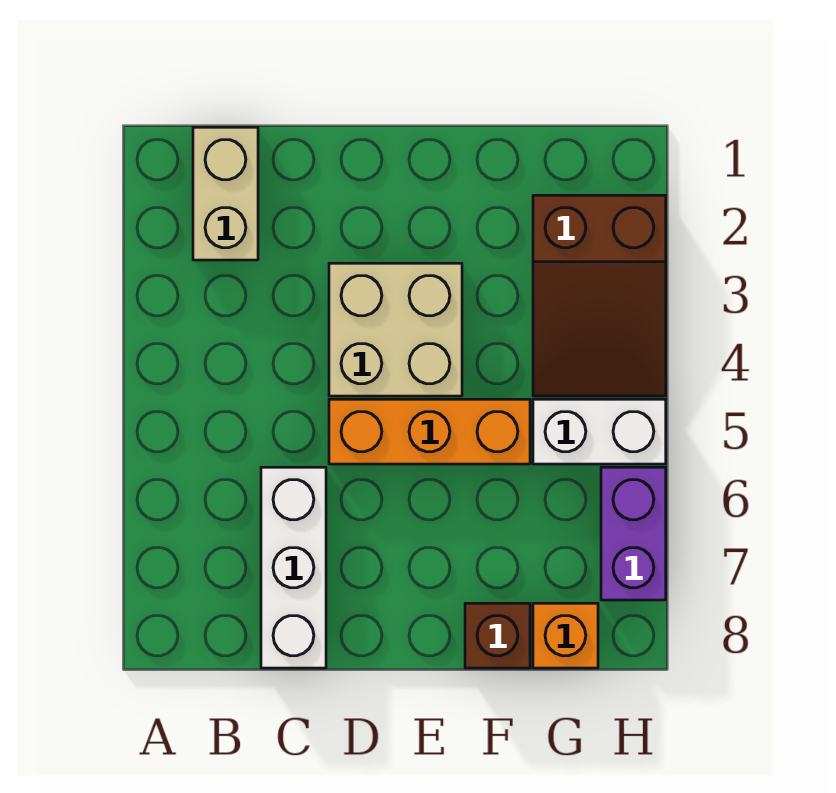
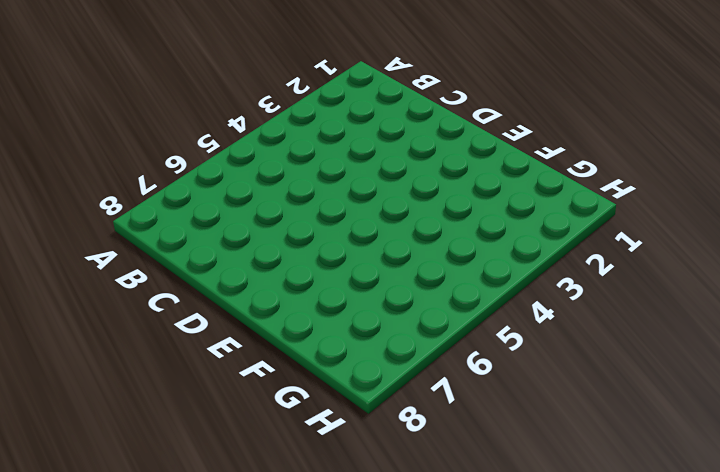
none -> tan brick B1:B2 level 1
none -> white brick C6:C8 level 1

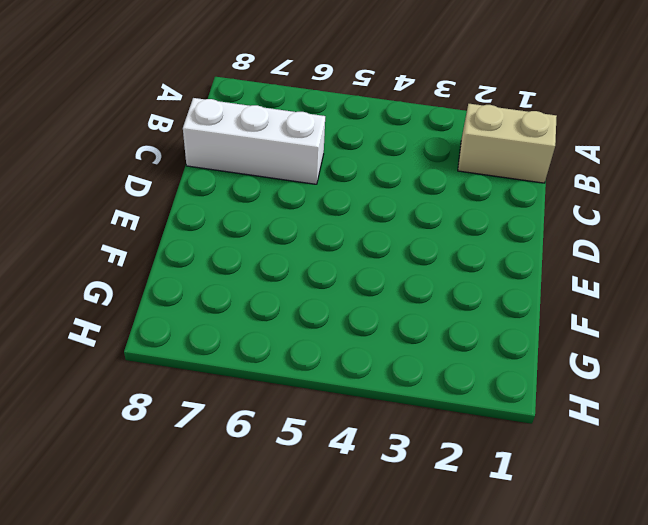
none -> tan brick D3:E4 level 1
none -> orange brick D5:F5 level 1

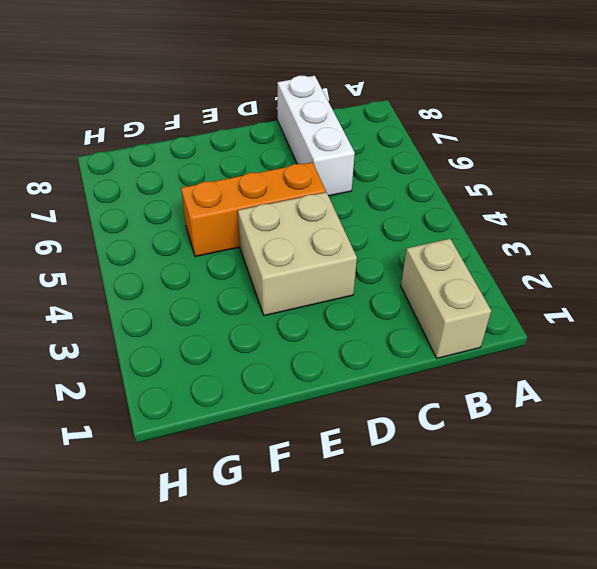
none -> brown brick F8 level 1
none -> brown slope G2:H4 level 1 top 2

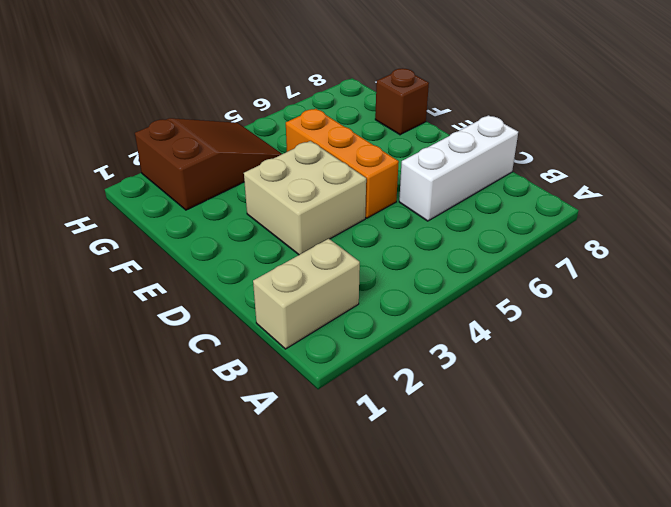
none -> white brick G5:H5 level 1
none -> orange brick G8 level 1

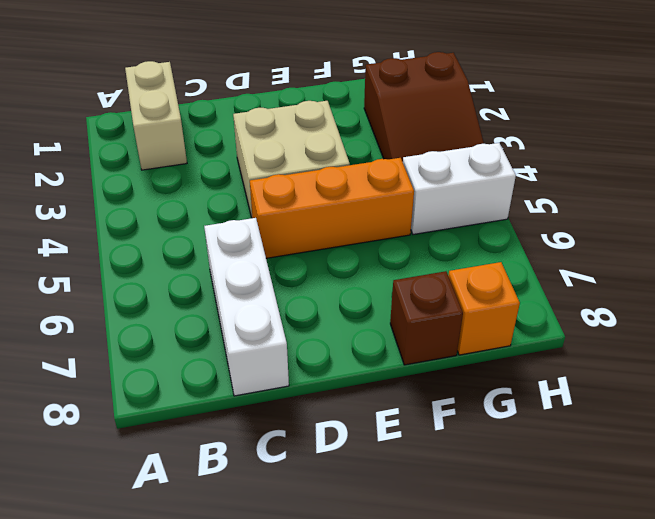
none -> purple brick H6:H7 level 1

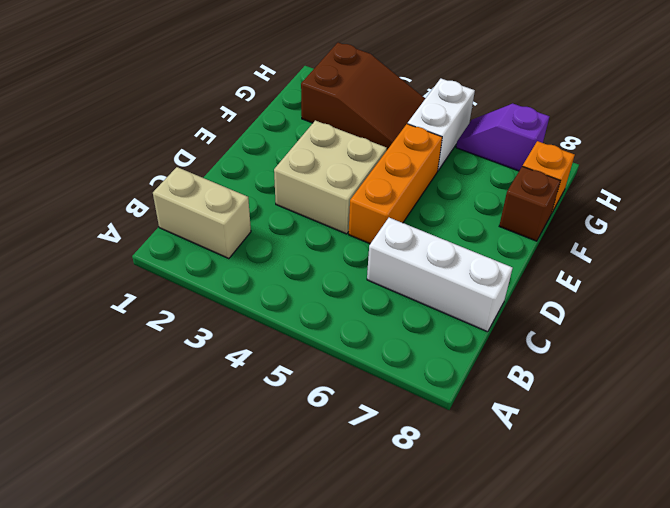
purple slope H6:H7 level 1 top 7 -> purple brick H6:H7 level 1

